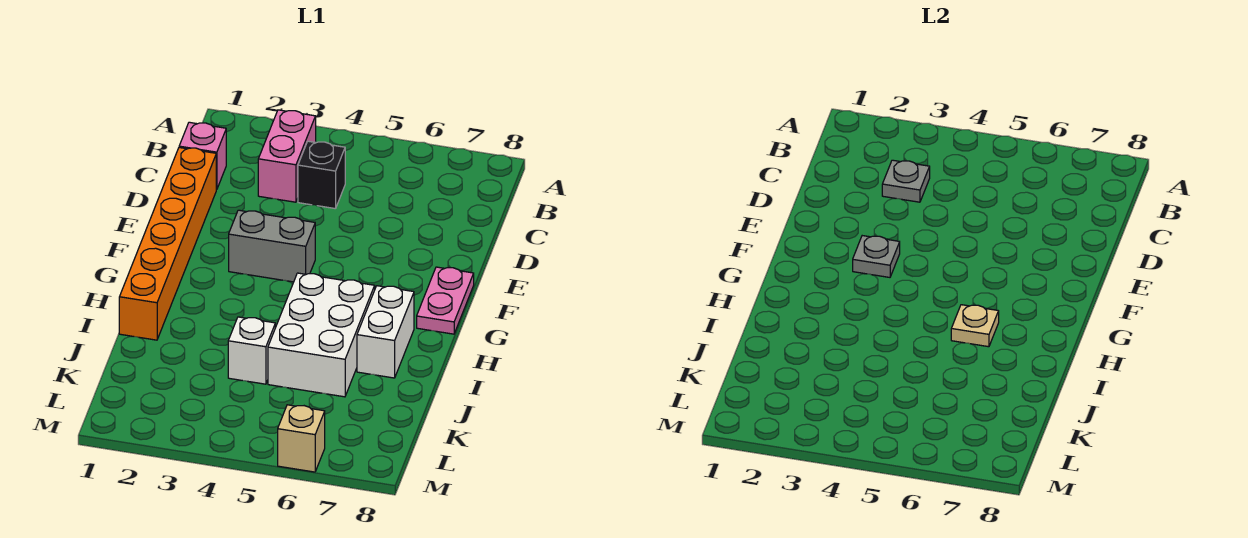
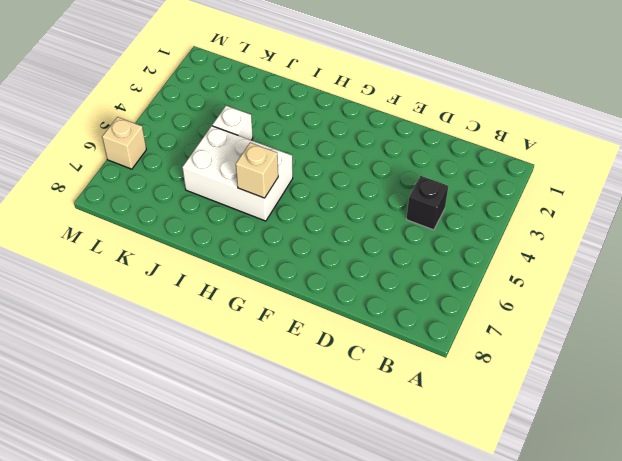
tan brick H6 level 2 -> tan plate H6 level 2
none -> pink brick B3:C3 level 1
none -> pink brick C1 level 1
none -> orange brick D1:I1 level 1

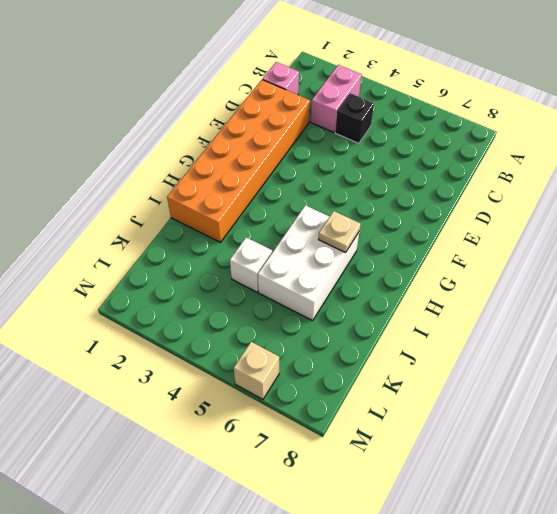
orange brick D1:I2 level 1 -> orange brick D1:I1 level 1
none -> grey brick F3:F4 level 1
none -> pink plate F8:G8 level 1
none -> white brick H7:I7 level 1

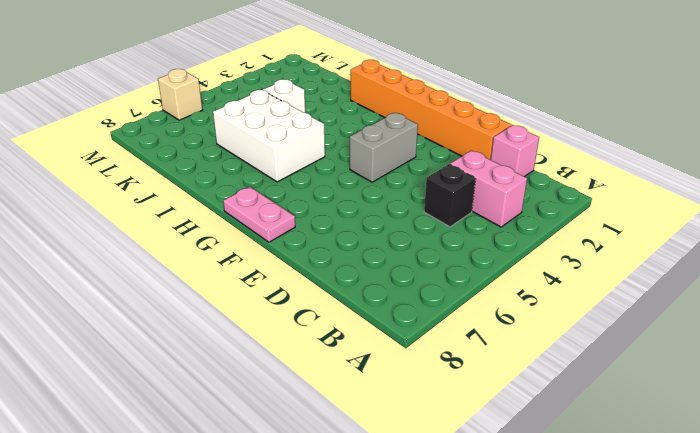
none -> white brick H7:I7 level 1
none -> grey plate C3 level 2
none -> grey plate F3 level 2

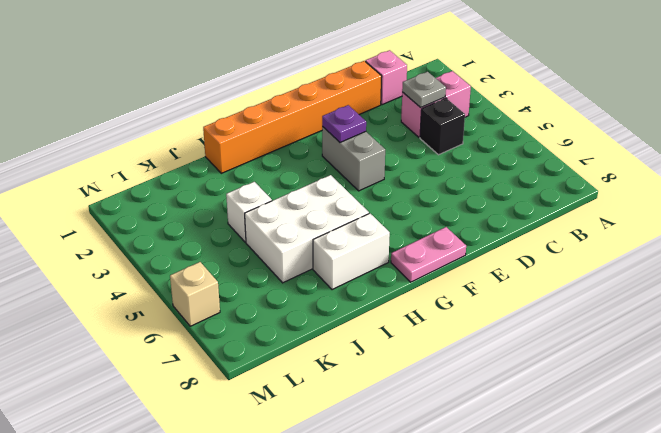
purple plate F3 level 2 -> grey plate F3 level 2
none -> tan plate H6 level 2

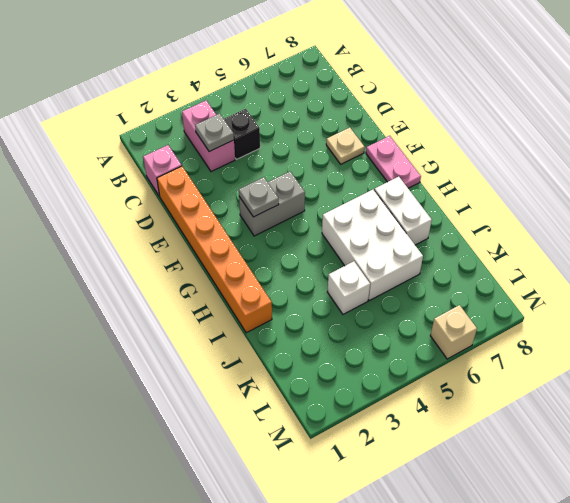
tan plate E7 level 1 -> tan plate H6 level 2

